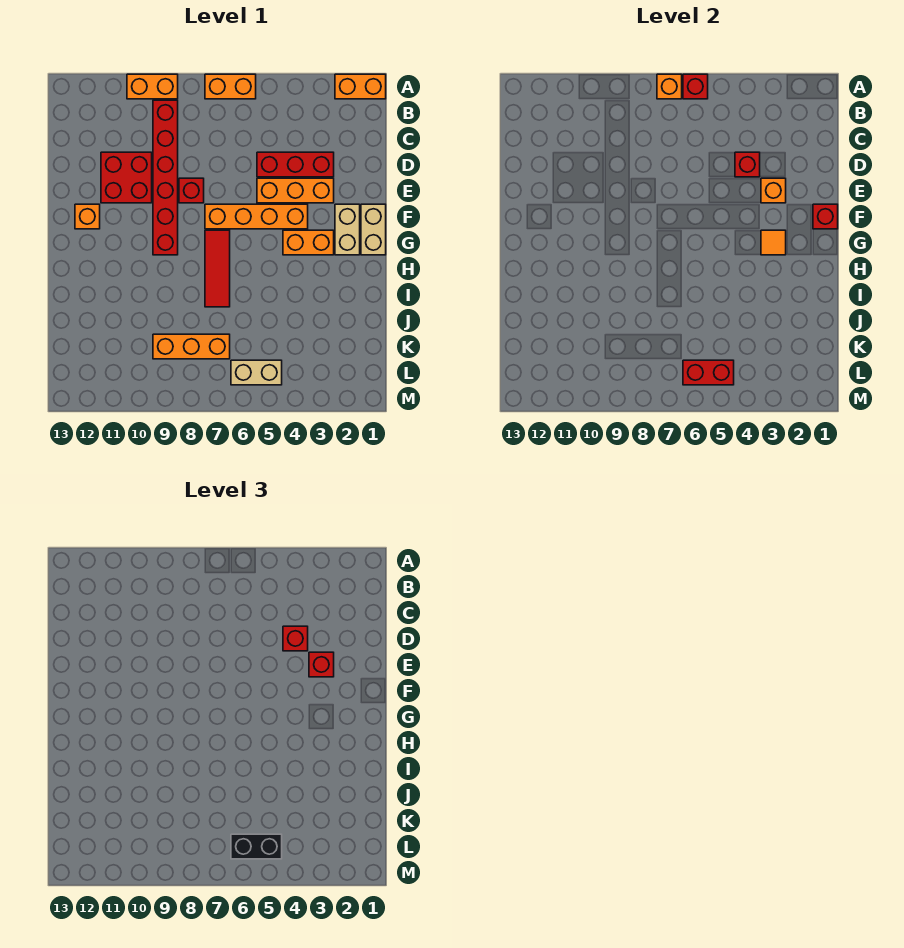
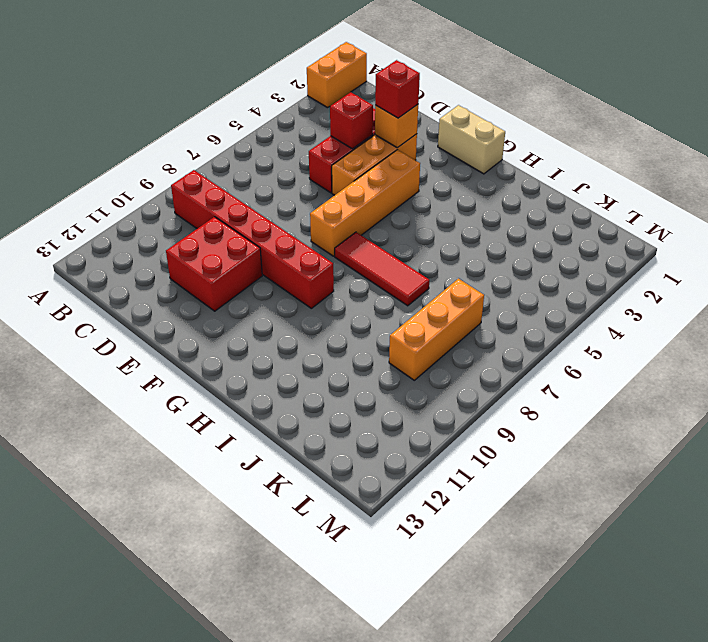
none -> orange brick A6:A7 level 1
none -> orange brick A9:A10 level 1
none -> red brick E8 level 1

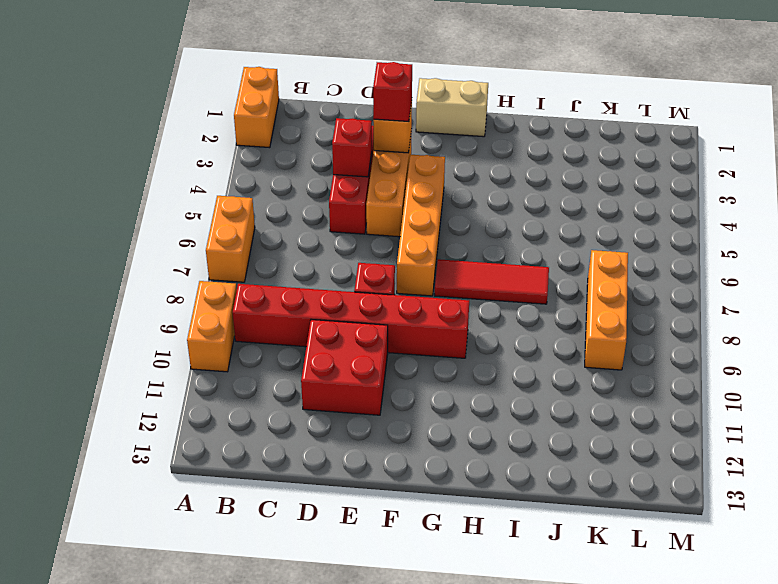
none -> tan brick F2:G2 level 1
none -> orange brick F12 level 1
none -> orange brick G3:G4 level 1

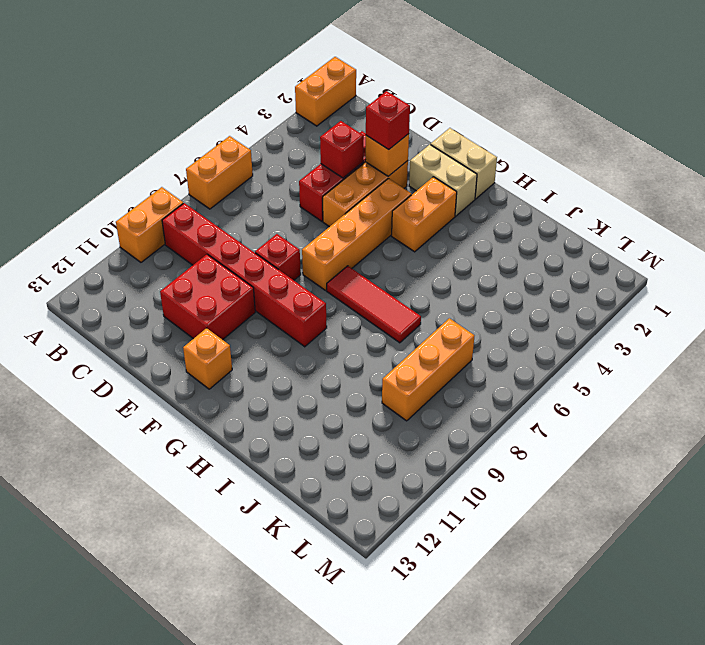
none -> tan brick L5:L6 level 1
none -> red brick A6 level 2
none -> orange brick A7 level 2

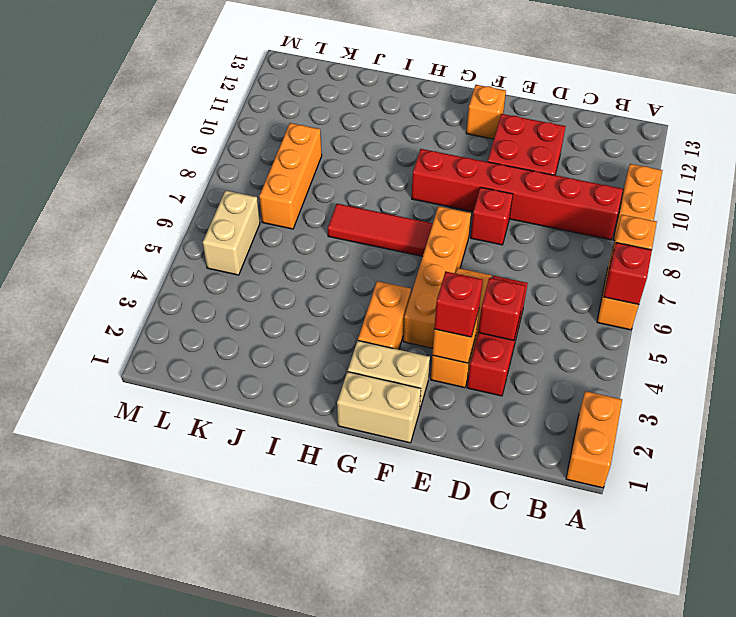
none -> red brick F1 level 2
none -> orange tile G3 level 2
none -> red brick L5:L6 level 2

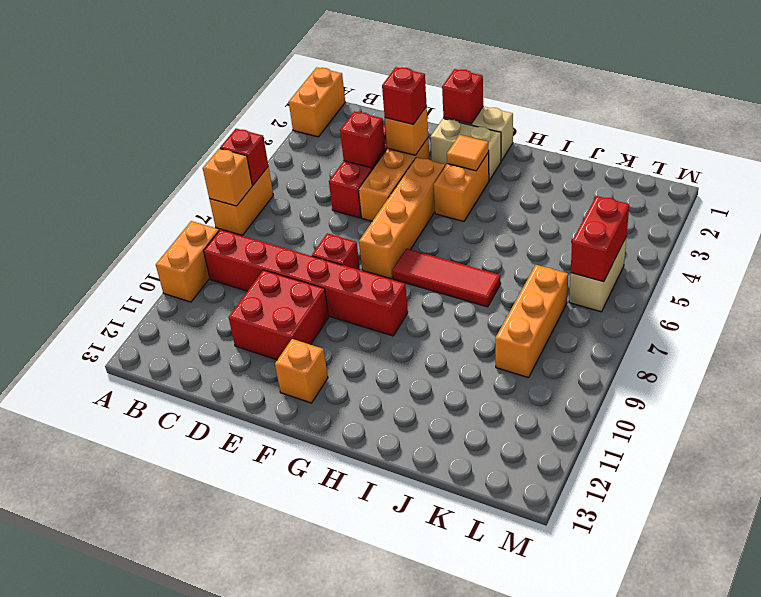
none -> red brick D4 level 3
none -> black brick L5:L6 level 3

